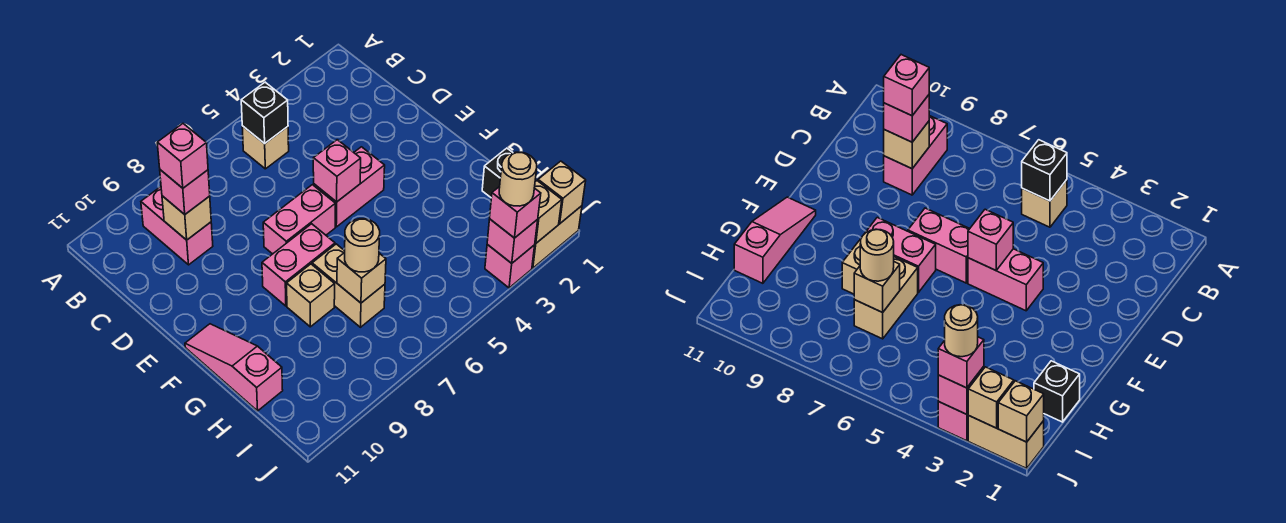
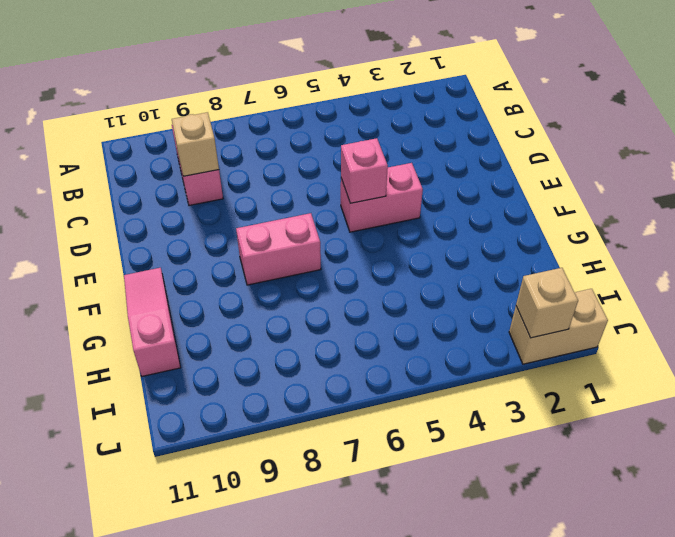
none -> tan brick B5 level 1
none -> pink brick E6:E7 level 1
none -> tan brick G7:H7 level 1

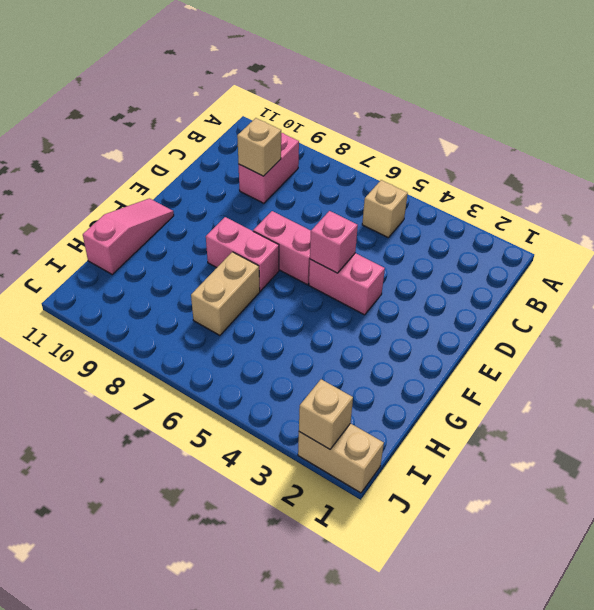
none -> tan brick G8 level 1
none -> black brick H1 level 1
none -> pink brick J3 level 1

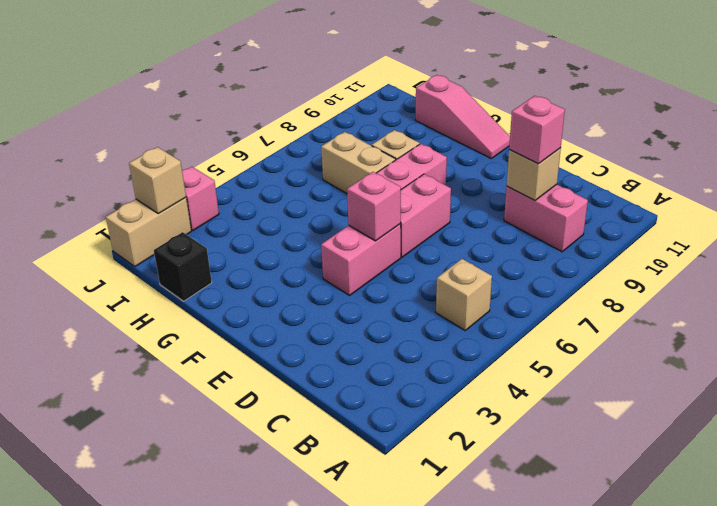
none -> black brick B5 level 2
none -> tan brick H7 level 2
none -> tan brick J1 level 2

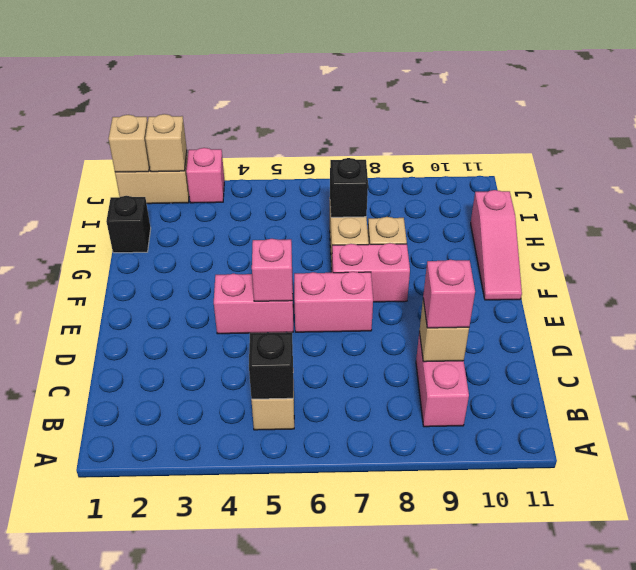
black brick H7 level 2 -> tan brick H7 level 2
none -> pink brick J3 level 2
none -> tan round brick H7 level 3
none -> pink brick J3 level 3

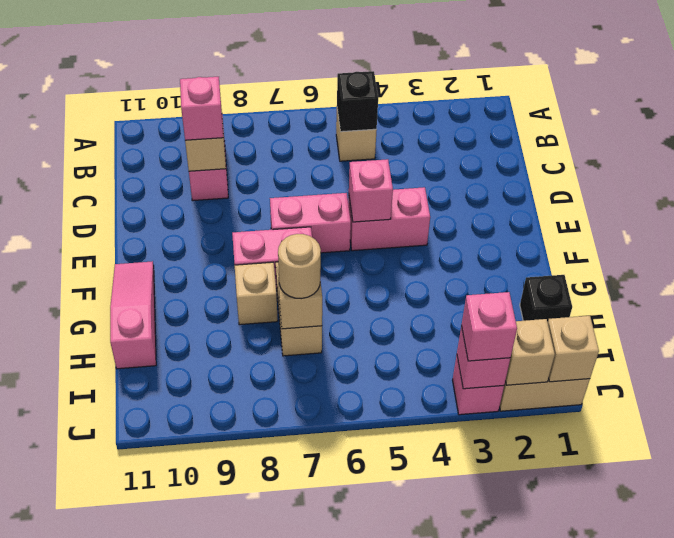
none -> pink brick C9 level 4
none -> tan round brick J3 level 4

